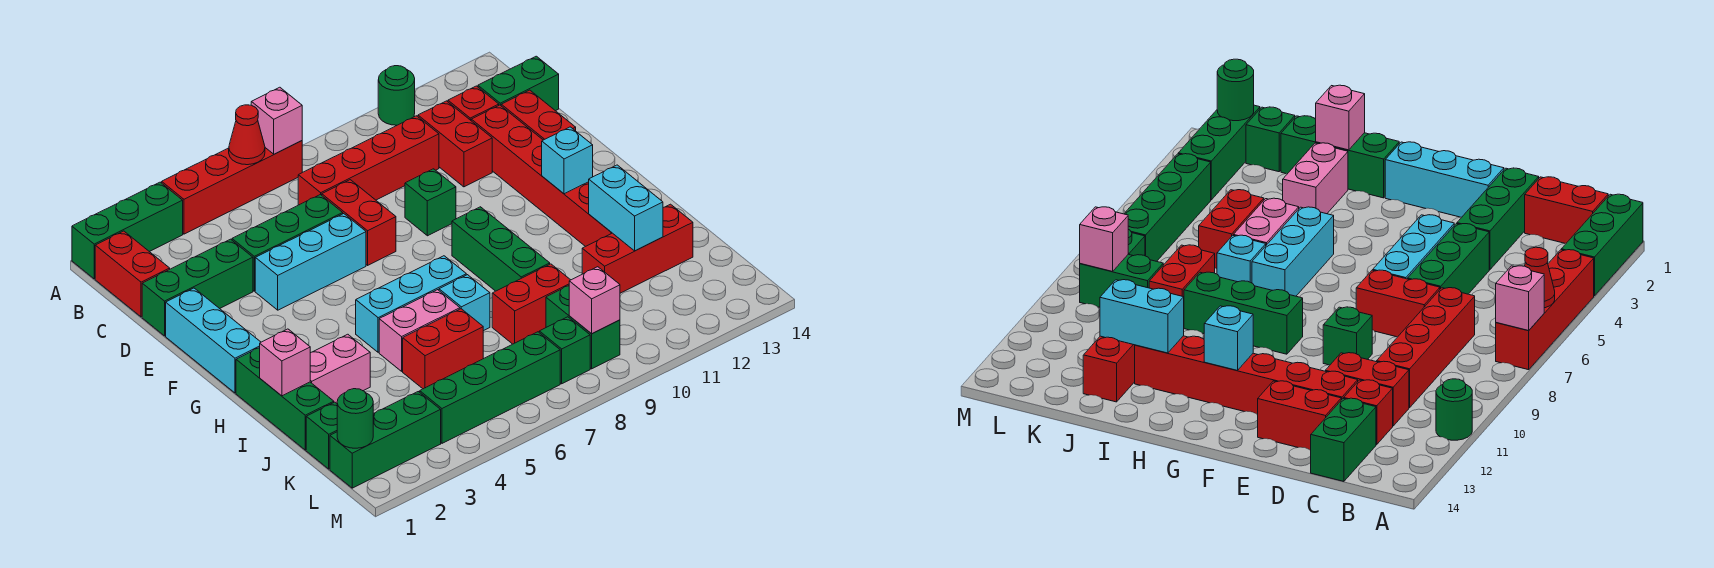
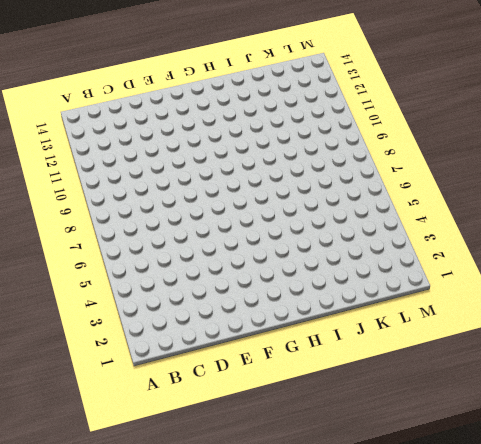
none -> green brick A1:A3 level 1
none -> red brick A4:A7 level 1
none -> green round brick A11 level 1
none -> red brick B1:C1 level 1

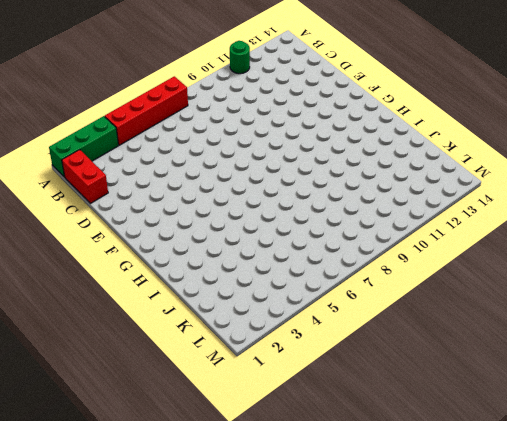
none -> red brick C7:C10 level 1
none -> red brick C11:D11 level 1
none -> red brick C12 level 1
none -> green brick C13:C14 level 1

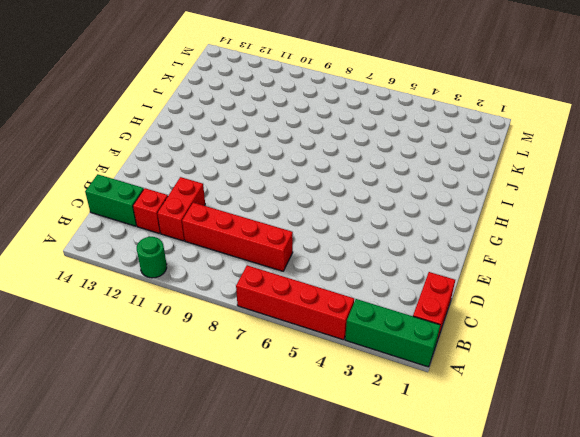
none -> green brick D1:D3 level 1
none -> green brick D4:D6 level 1
none -> red brick D7:E7 level 1
none -> red brick D12:I12 level 1

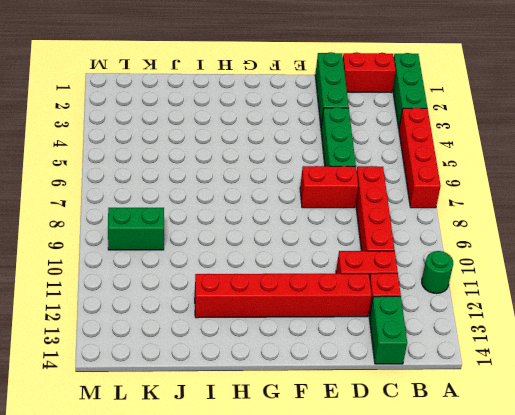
none -> red brick D13:E13 level 1
none -> cyan brick E1:G1 level 1
none -> cyan brick E4:E6 level 1
none -> green brick E9 level 1

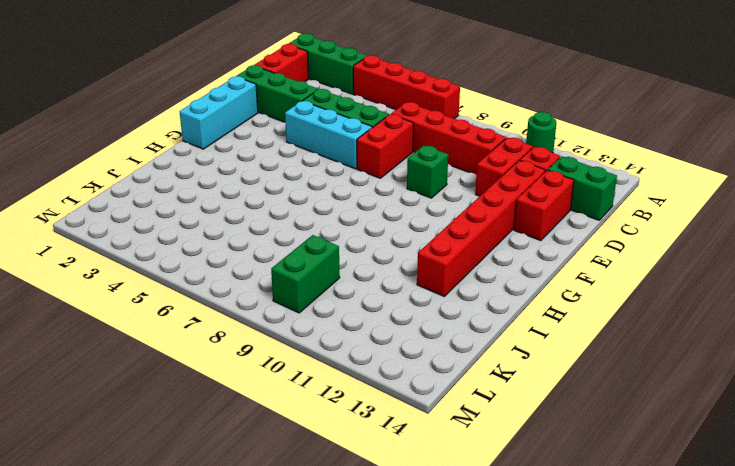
none -> green brick G9:I9 level 1
none -> green brick H1:J1 level 1
none -> cyan brick H5:H7 level 1
none -> pink brick I2:I3 level 1

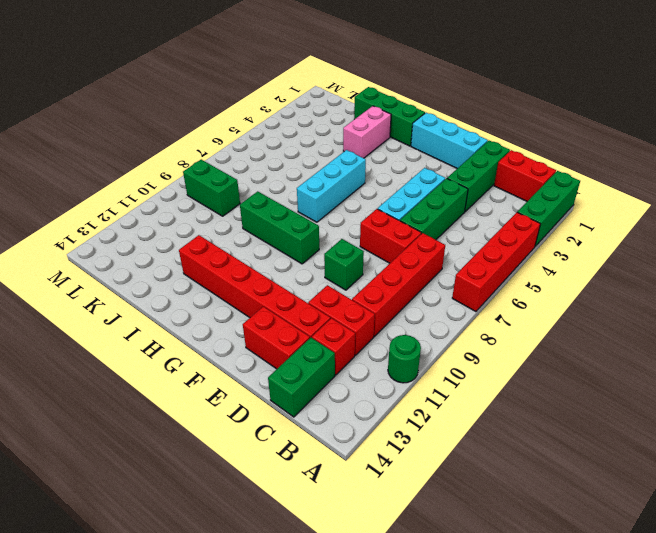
none -> pink brick I5:I6 level 1
none -> cyan brick I7 level 1
none -> red brick J5:J6 level 1
none -> red brick J8:J9 level 1

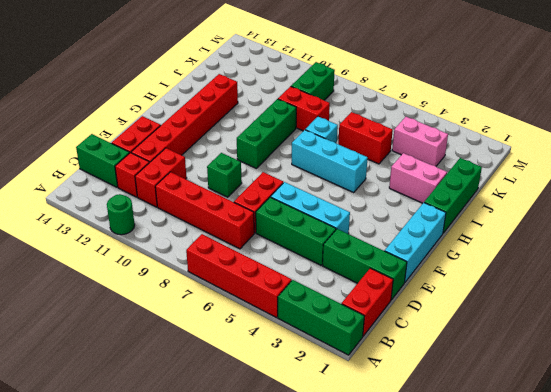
pink brick K3:K4 level 1 -> pink brick I5:I6 level 1
none -> red brick J11:J13 level 1
none -> green brick K1 level 1
none -> green brick L1:L3 level 1
none -> green brick L4:L7 level 1

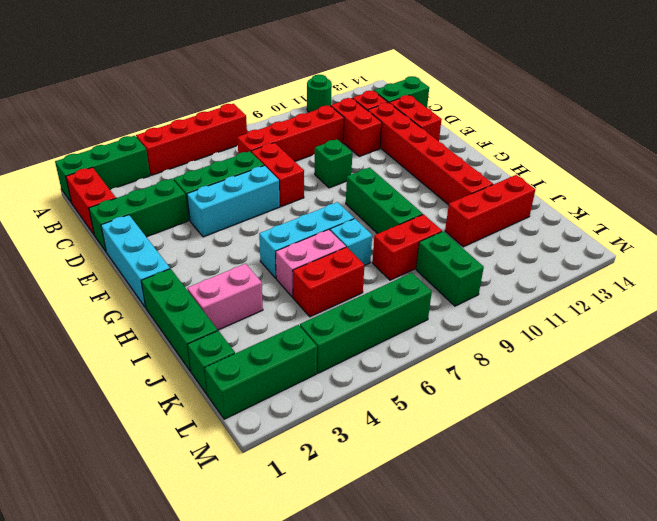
none -> green brick L8 level 1
none -> red cone A6 level 2
none -> pink brick A7 level 2
none -> cyan brick G12 level 2

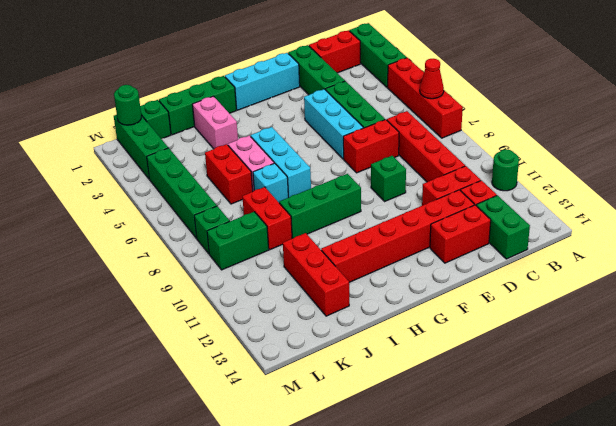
none -> pink brick A7 level 2
none -> cyan brick G12 level 2
none -> pink brick I1 level 2
none -> cyan brick I12:J12 level 2

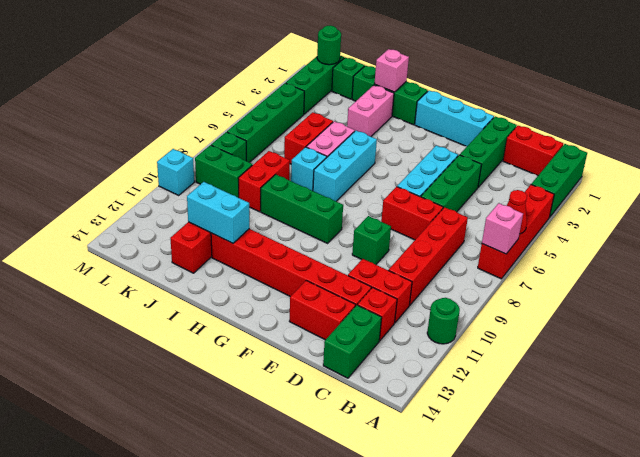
cyan brick M10 level 1 -> cyan brick G12 level 2
none -> pink brick L9 level 2

